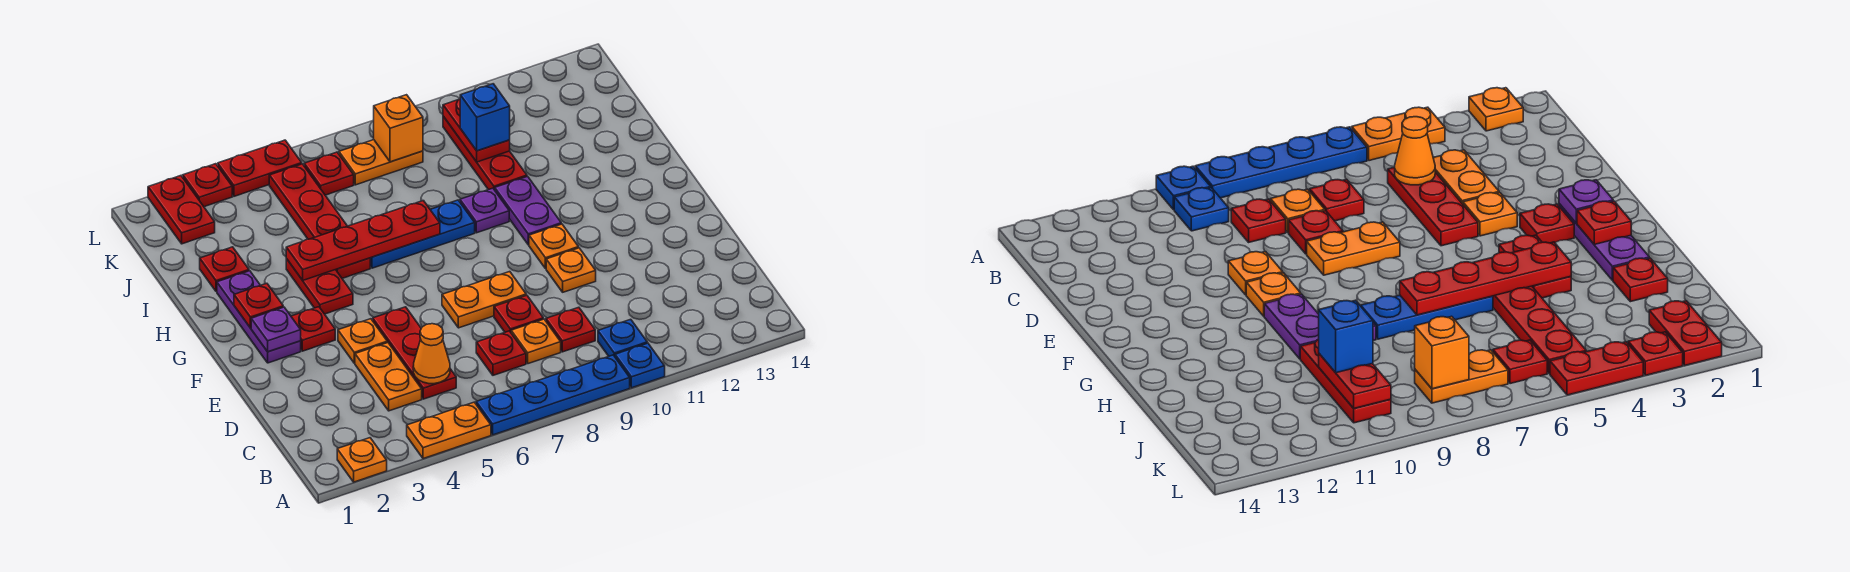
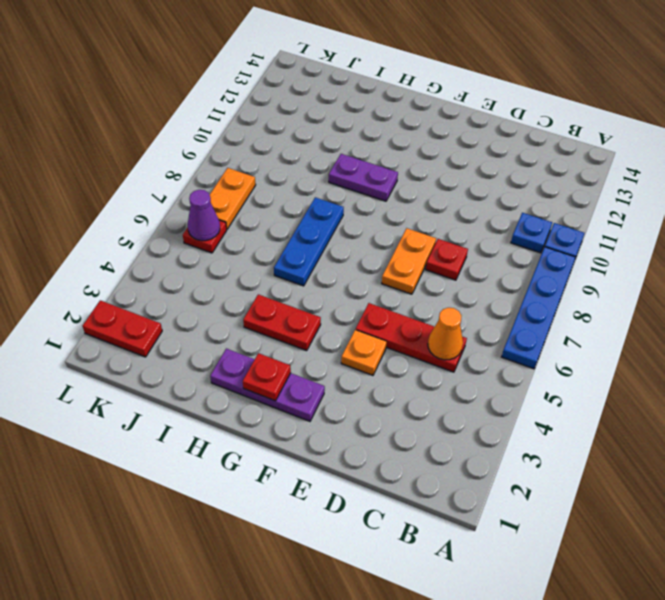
purple cone K6 level 2 -> none
none -> orange plate A2 level 1
none -> orange plate A4:A5 level 1
none -> orange plate C4:D4 level 1
none -> red plate C7 level 1

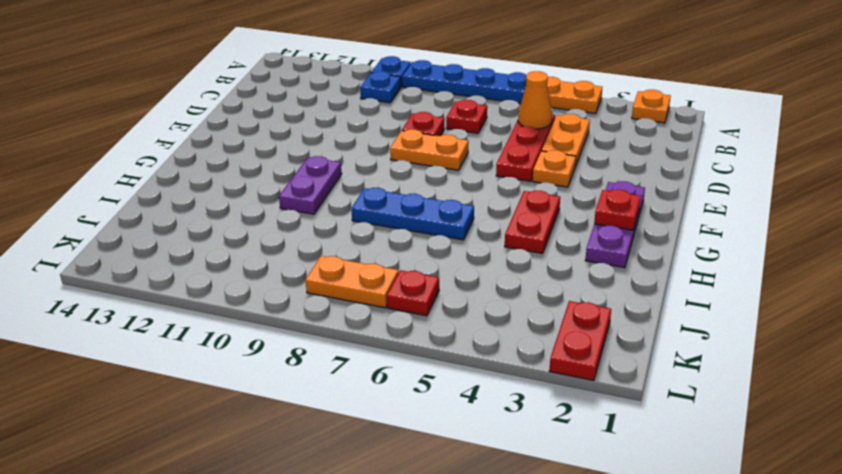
none -> orange plate C8 level 1
none -> red plate C9 level 1
none -> orange plate E10 level 1
none -> red plate F3 level 1

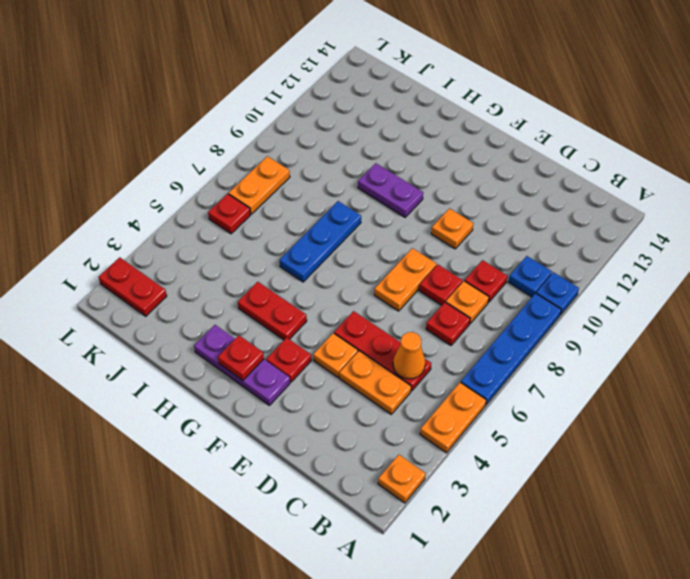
none -> orange plate F10 level 1
none -> red plate H5:K5 level 1
none -> purple plate H9 level 1
none -> red plate I2 level 1

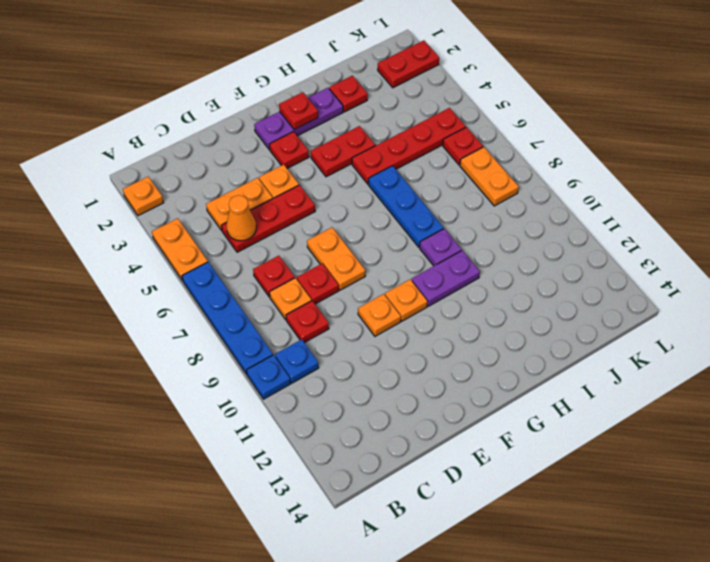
none -> red plate I10:K10 level 1
none -> red plate L3 level 1
none -> red plate L4:L5 level 1
none -> purple plate F2 level 2

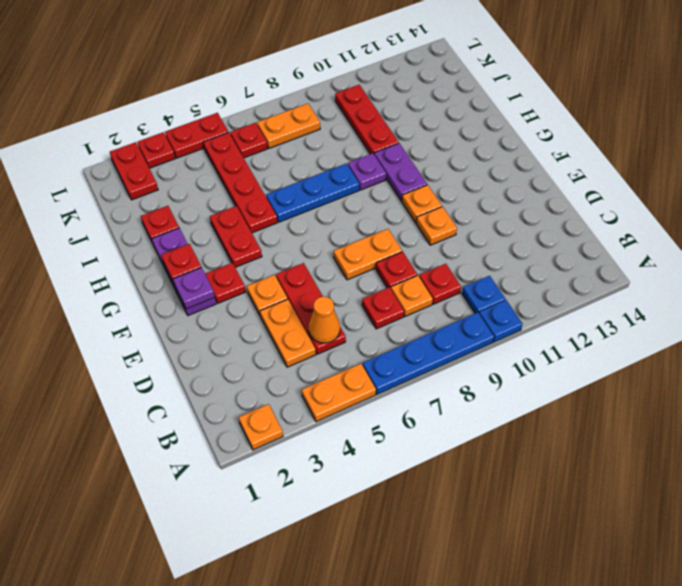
none -> red plate H4:H7 level 2
none -> red plate J10:K10 level 2
none -> orange brick K8 level 2
none -> blue brick J10 level 3

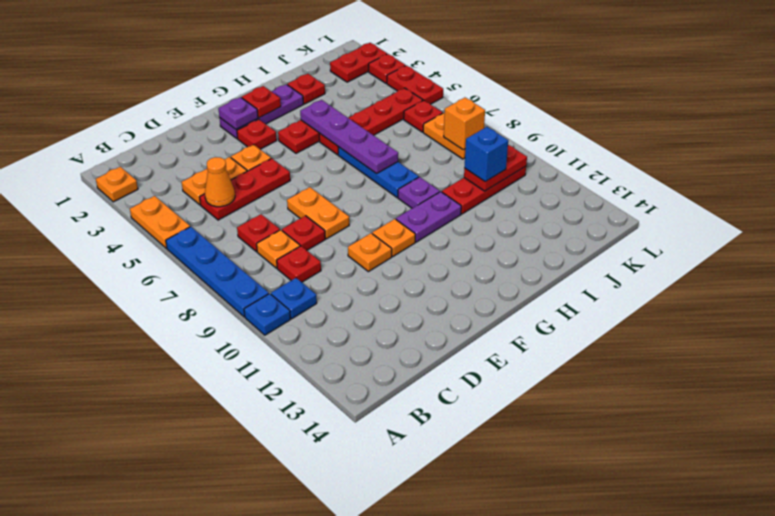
purple plate H4:H7 level 2 -> red plate H4:H7 level 2

